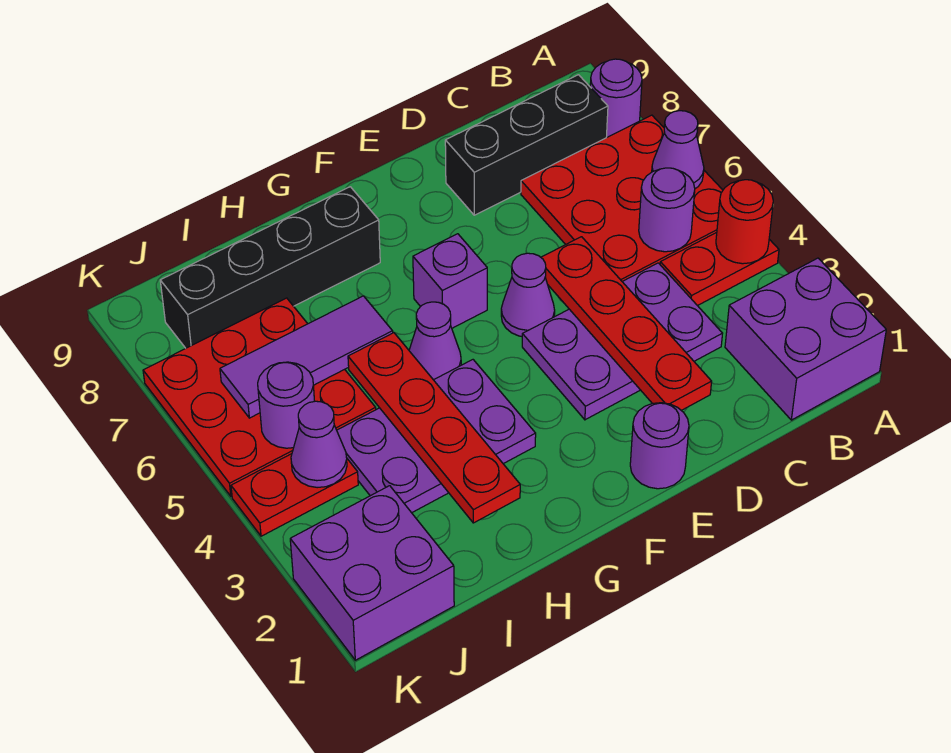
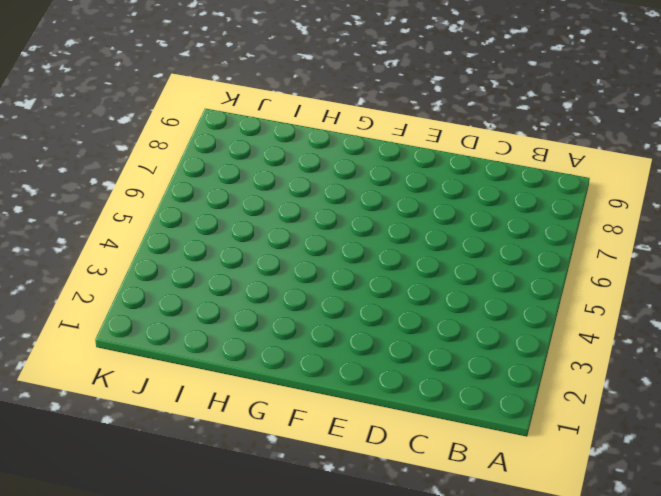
none -> purple brick A1:B2 level 1
none -> red plate A4:B4 level 1
none -> red plate A5:C7 level 1

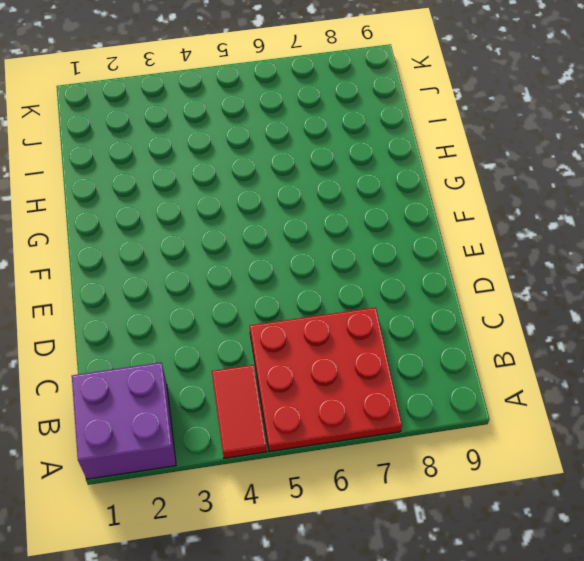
red tile A4:B4 level 1 -> red plate A4:B4 level 1
none -> purple round brick A8 level 1
none -> black brick B8:D8 level 1
none -> purple plate C3:E4 level 1

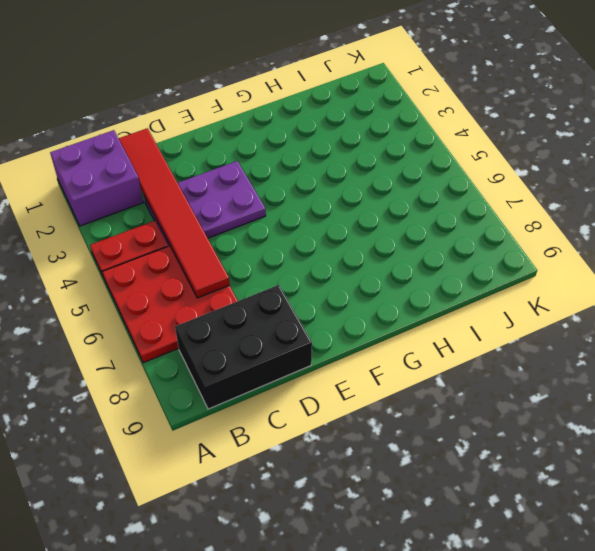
black brick B8:D9 level 1 -> black brick B8:D8 level 1
red tile C1:C6 level 2 -> none
none -> purple round brick A8 level 1
none -> purple round brick E1 level 1
none -> purple cone E5 level 1

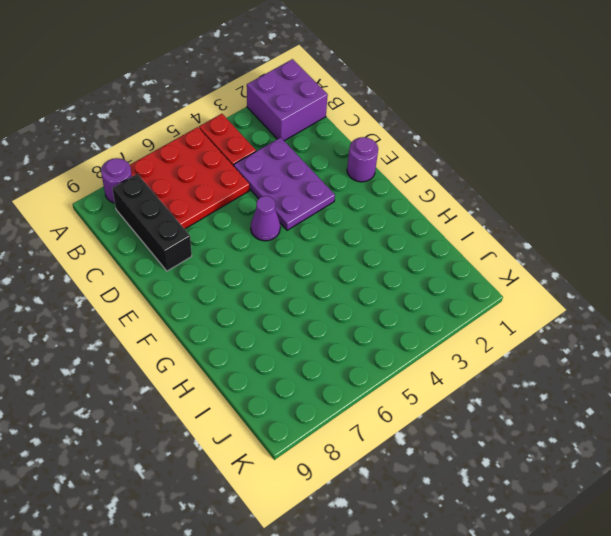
none -> purple brick F6 level 1
none -> purple plate G3:I4 level 1
none -> purple cone G5 level 1

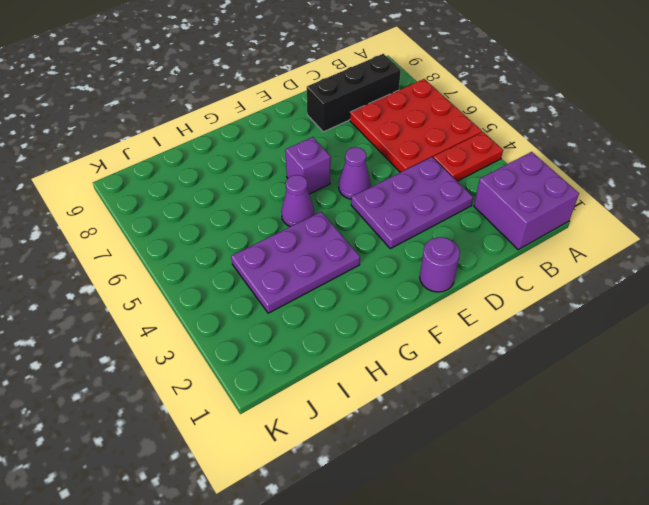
none -> purple round brick A8 level 1
none -> black brick G8:J8 level 1
none -> red plate I5:K7 level 1

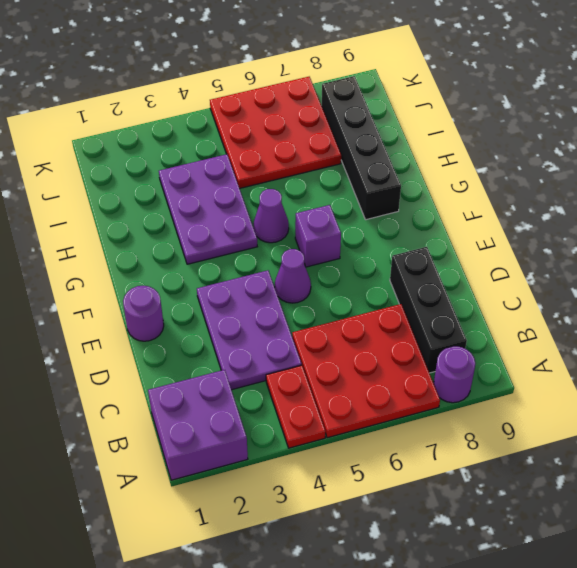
none -> purple brick J1:K2 level 1
none -> red plate J4:K4 level 1
none -> red round brick A4 level 2

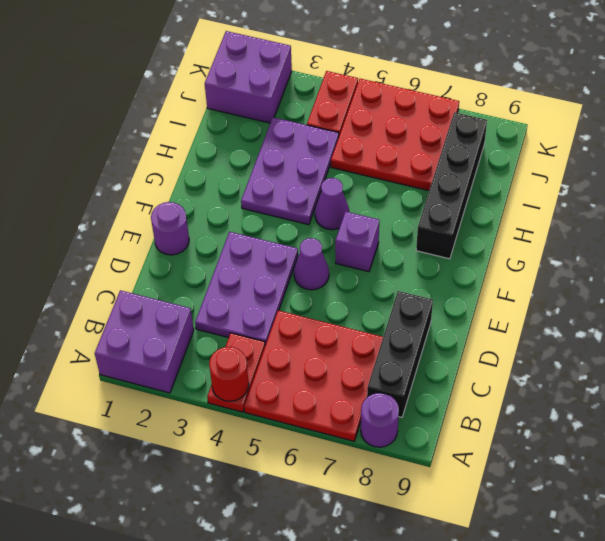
none -> purple cone A6 level 2
none -> purple round brick B5 level 2
none -> red plate D2:D5 level 2

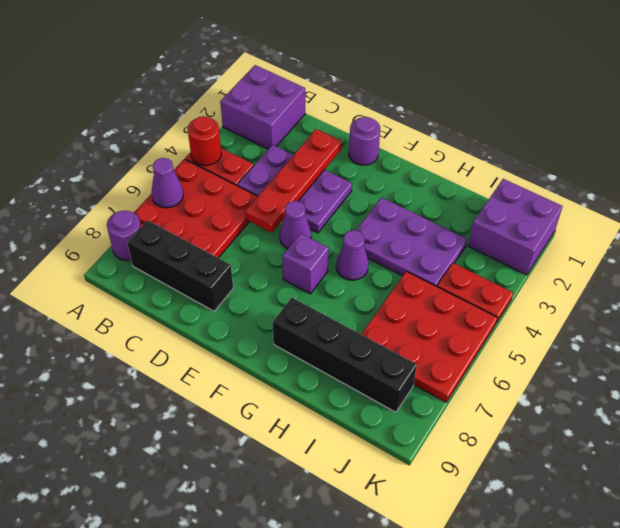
none -> purple round brick B5 level 2
none -> red plate H2:H5 level 2
none -> purple tile H6:J6 level 2

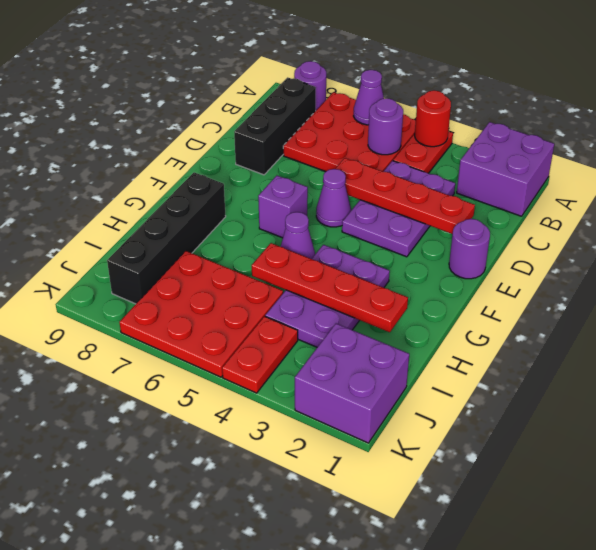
none -> purple tile H6:J6 level 2
none -> purple cone J4 level 2
none -> purple round brick J5 level 2

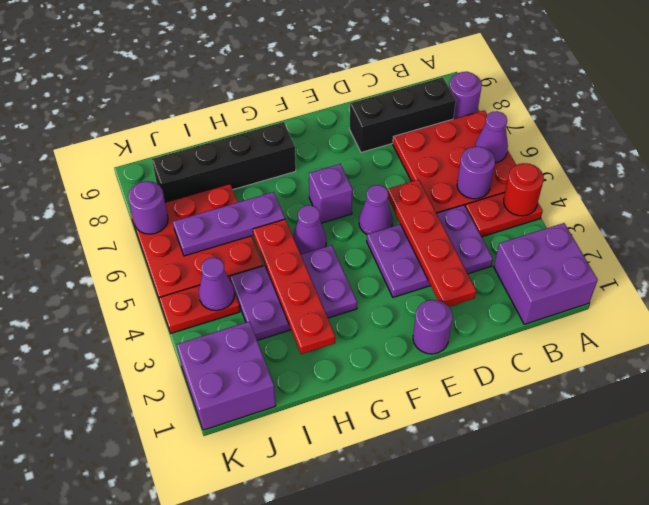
purple plate H6:J6 level 2 -> purple tile H6:J6 level 2
purple round brick K7 level 2 -> purple round brick J5 level 2

